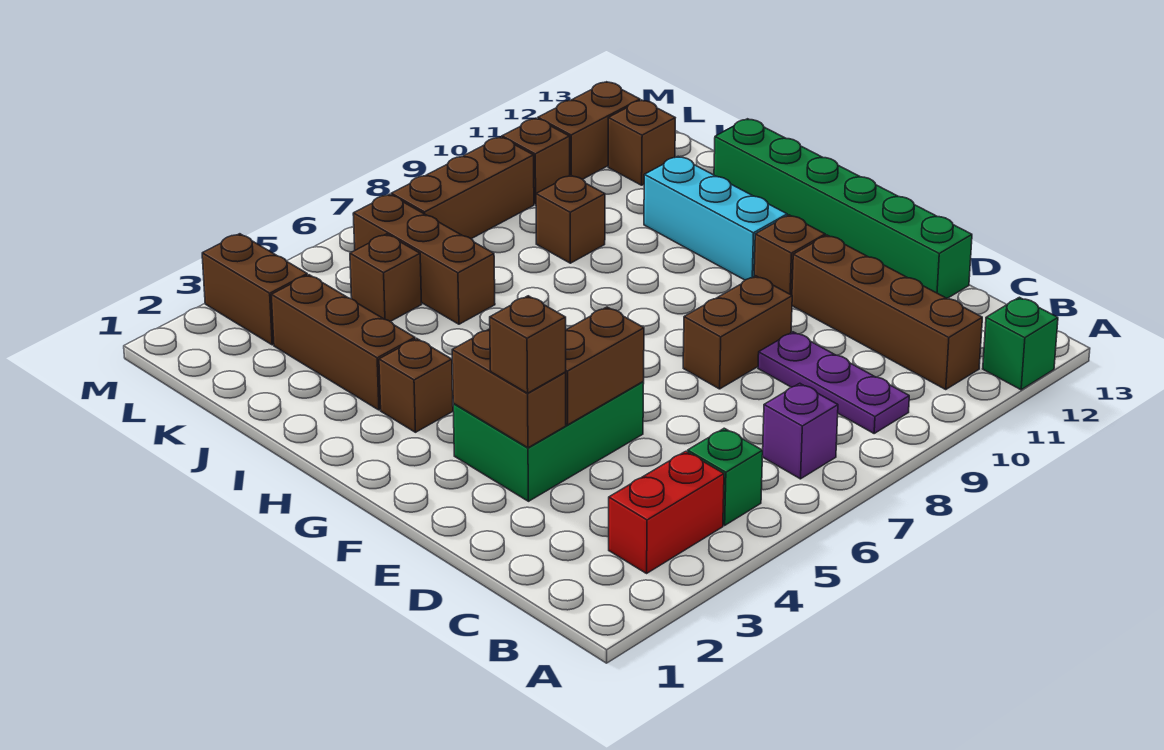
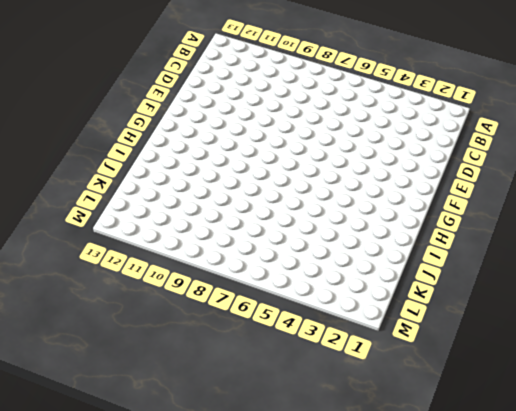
none -> green brick A12 level 1
none -> red brick B3:B4 level 1
none -> green brick B5 level 1

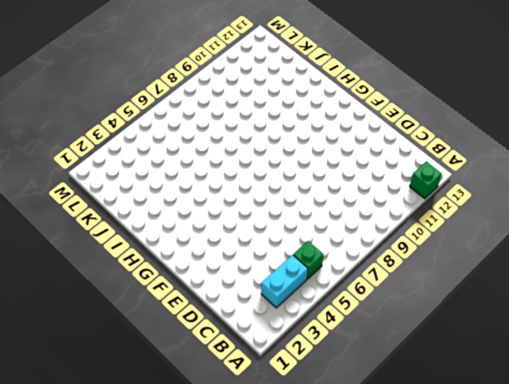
cyan brick B3:B4 level 1 -> red brick B3:B4 level 1
none -> purple brick B7 level 1
none -> purple plate B9:D9 level 1
none -> brown brick B11:E11 level 1

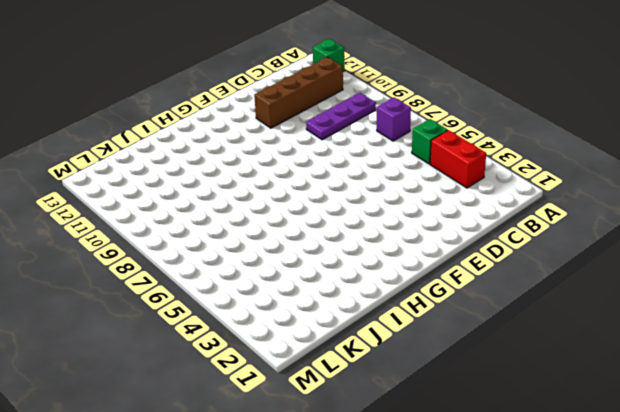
none -> green brick D13:I13 level 1
none -> green brick E3:F5 level 1
none -> brown brick E8:E9 level 1

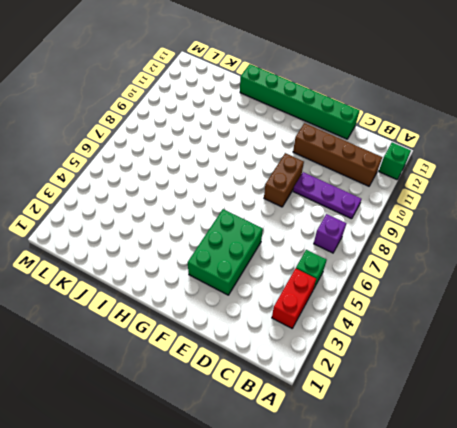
none -> brown brick F11 level 1
none -> cyan brick G11:I11 level 1
none -> brown brick H3 level 1

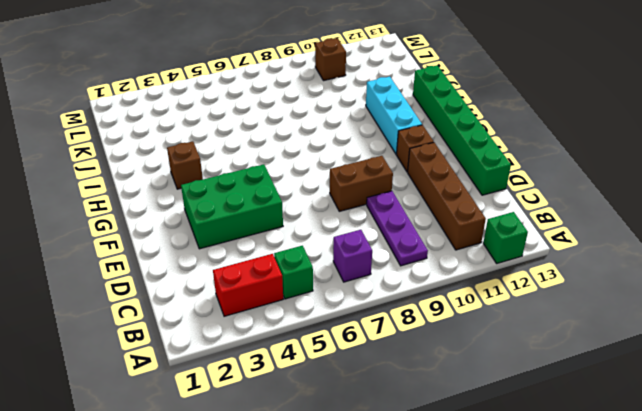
none -> brown brick I3:K3 level 1
none -> brown brick J6:L6 level 1
none -> brown brick J9 level 1

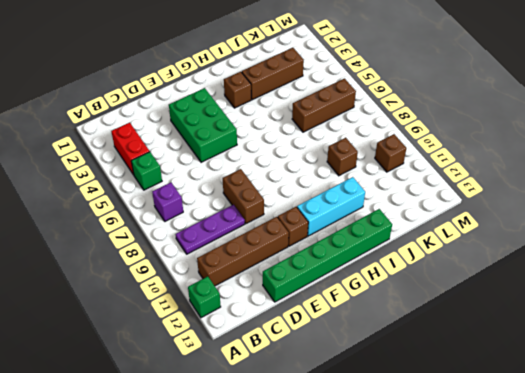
none -> brown brick K5 level 1
none -> brown brick K12 level 1
none -> brown brick L3:M3 level 1

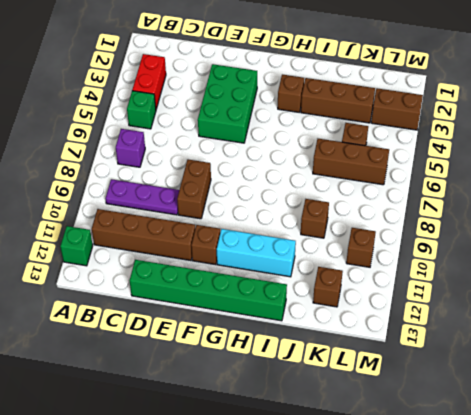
none -> brown brick L7:L9 level 1
none -> brown brick L11:L12 level 1
none -> brown brick E3:F3 level 2

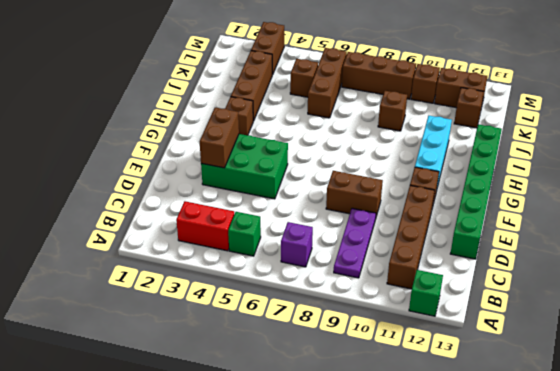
none -> brown brick E4:E5 level 2
none -> brown brick E3 level 3

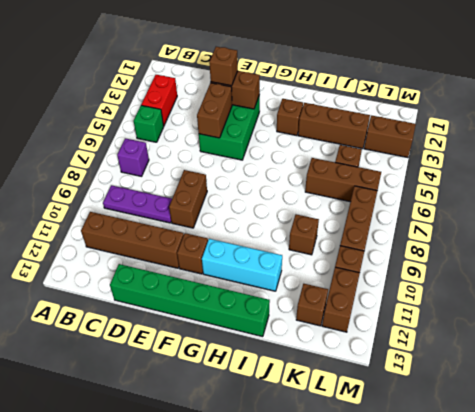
none -> green brick A12 level 1

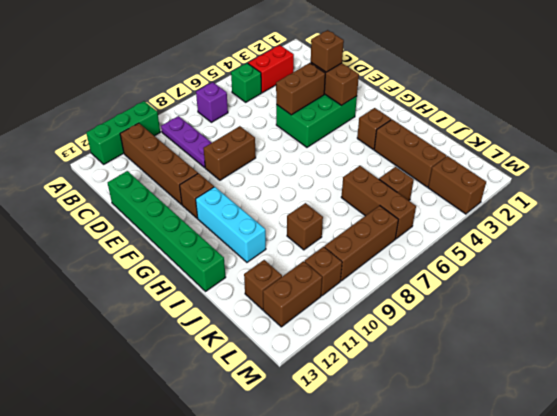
green brick A10:A12 level 1 -> green brick A12 level 1

